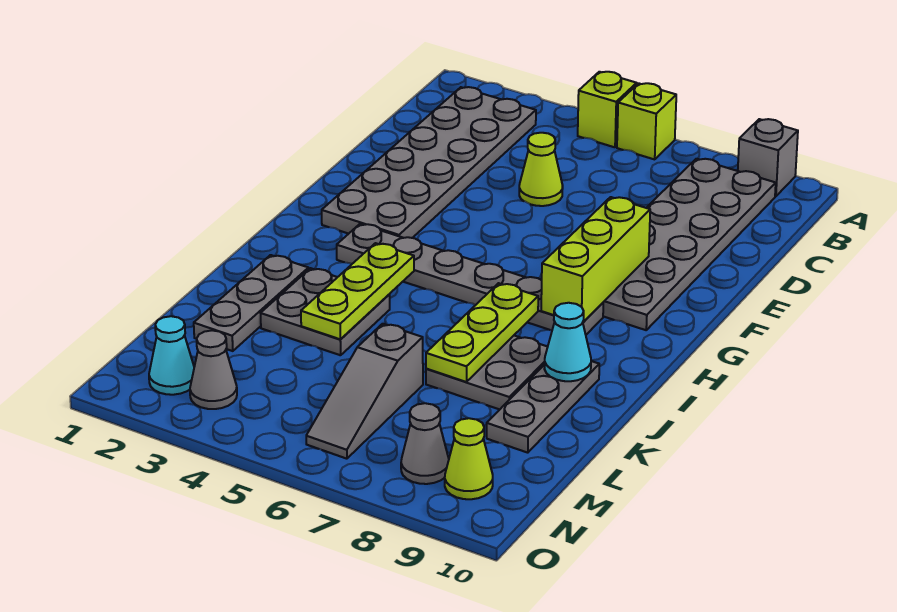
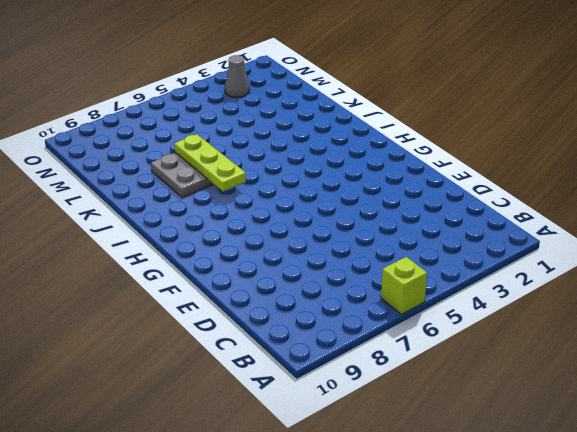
none -> lime brick A5 level 1
none -> grey brick A9 level 1
none -> grey plate B2:G3 level 1

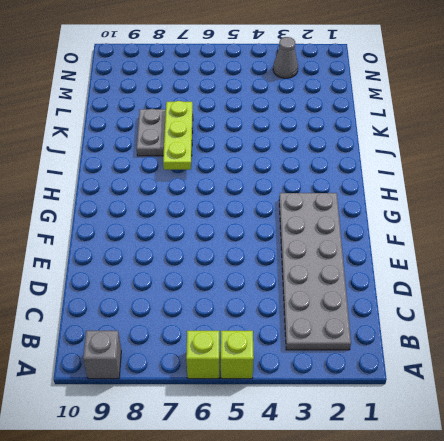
none -> grey plate B8:G9 level 1
none -> lime cone D5 level 1
none -> grey plate H3:H8 level 1

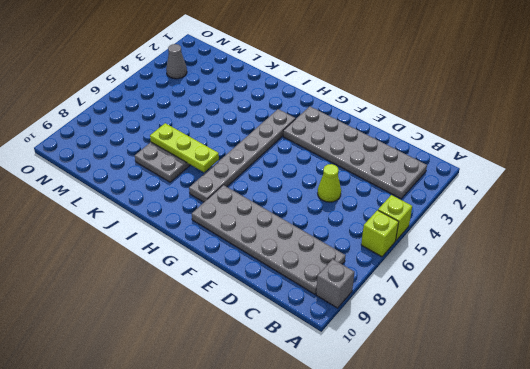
none -> grey plate J2:L2 level 1
none -> grey plate J3:K4 level 1
none -> grey plate J9:L9 level 1

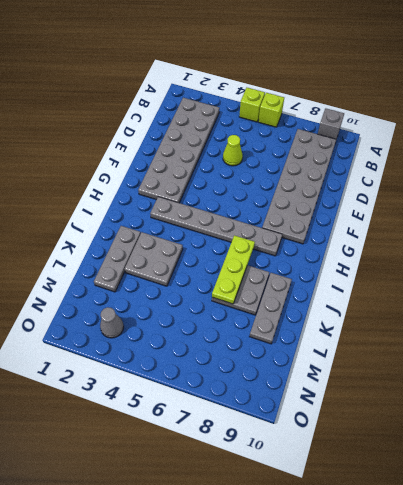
none -> grey slope L6:N6 level 1 top L
none -> cyan cone N2 level 1
none -> grey cone N8 level 1

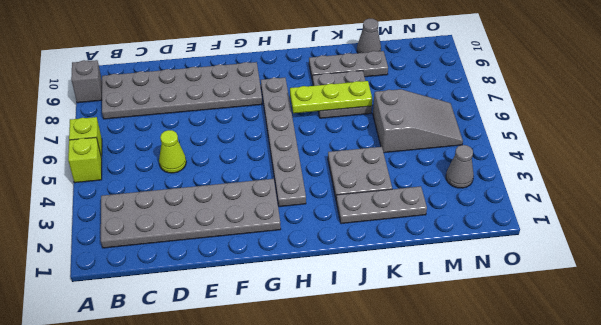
grey slope L5:N6 level 1 top L -> grey slope L6:N6 level 1 top L
grey cone L10 level 1 -> grey cone N8 level 1
none -> cyan cone N2 level 1
none -> lime cone N9 level 1
none -> lime brick F8:H8 level 2

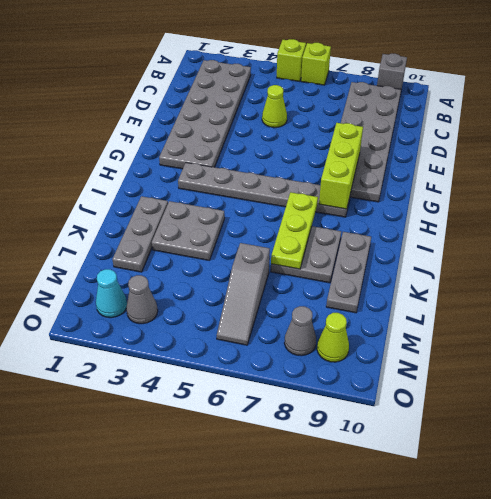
none -> lime plate I4:K4 level 2
none -> cyan cone J9 level 2

